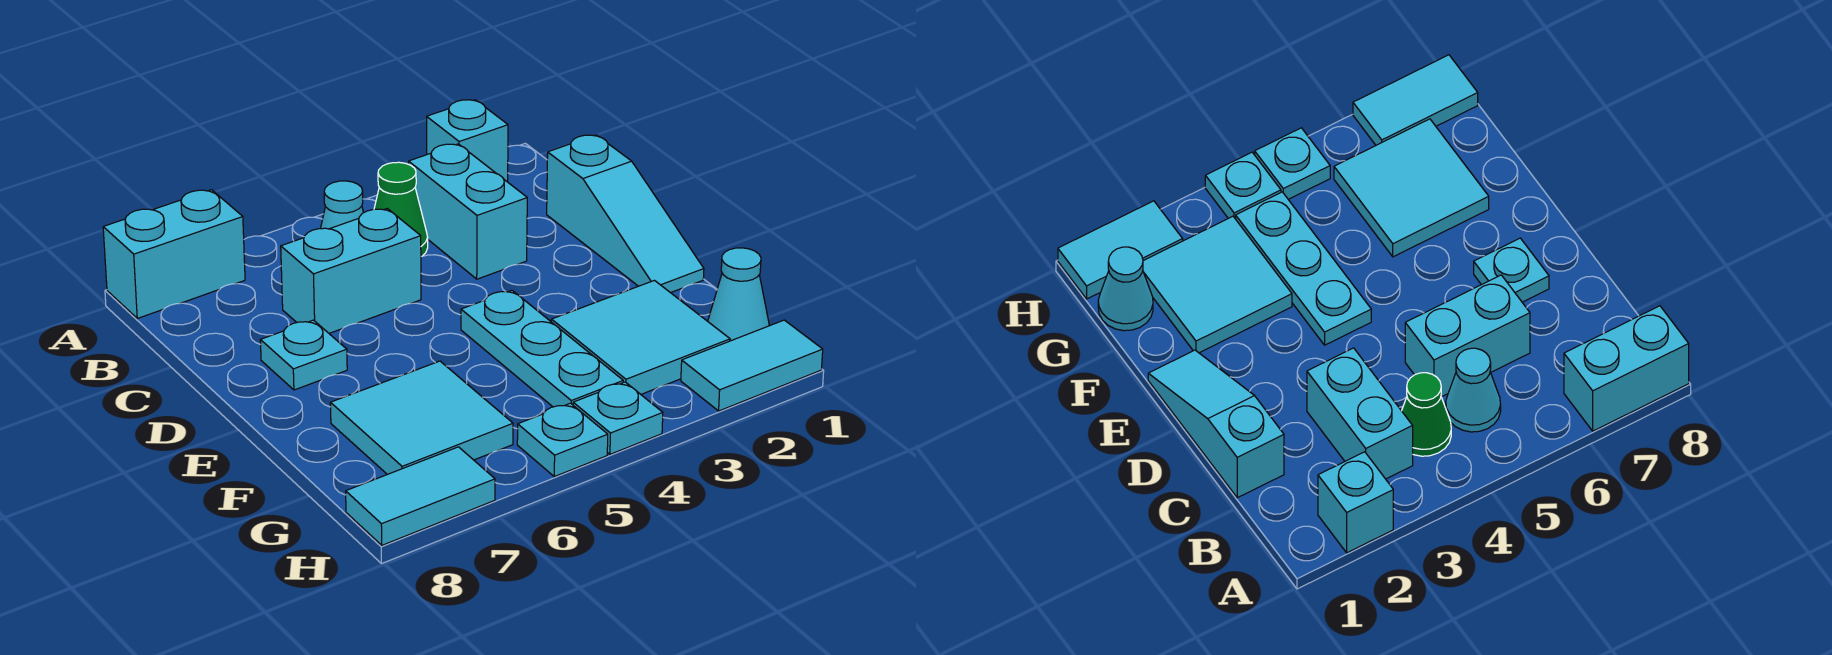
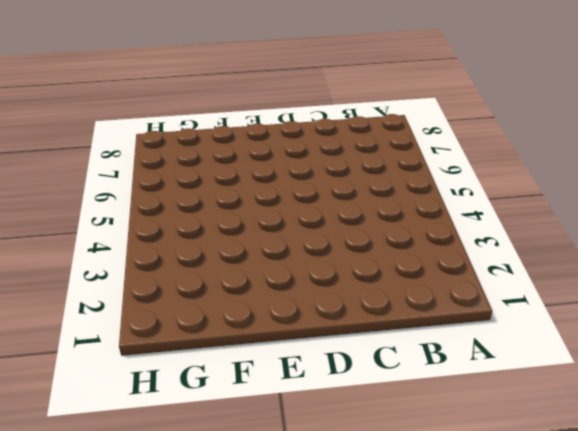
none -> cyan brick A2 level 1
none -> cyan brick A7:A8 level 1
none -> cyan brick B3:C3 level 1

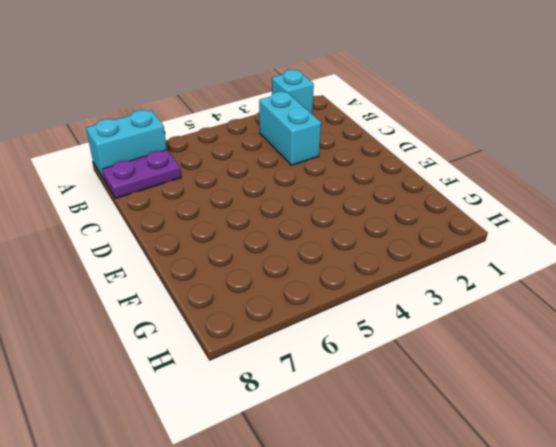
purple plate B7:B8 level 1 -> none
none -> green cone B4 level 1
none -> cyan cone B5 level 1
none -> cyan slope C1:E1 level 1 top C

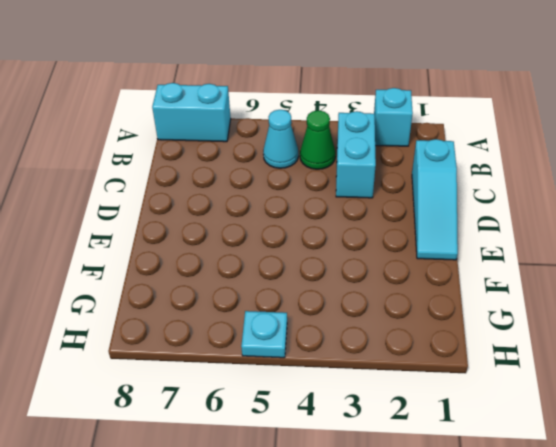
none -> cyan brick C5:C6 level 1
none -> cyan plate D7 level 1
none -> cyan plate E4:G4 level 1

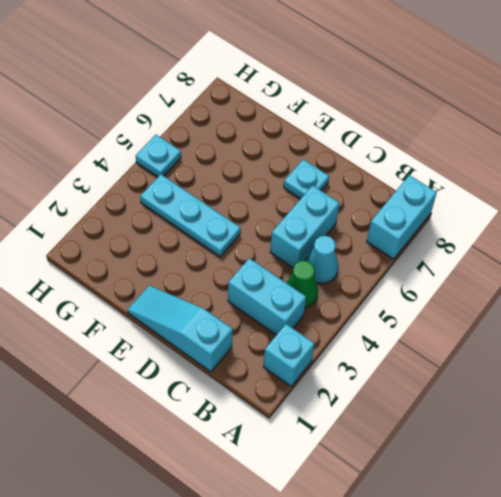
none -> cyan tile F2:G3 level 1
none -> cyan tile F6:G7 level 1
none -> cyan cone G1 level 1

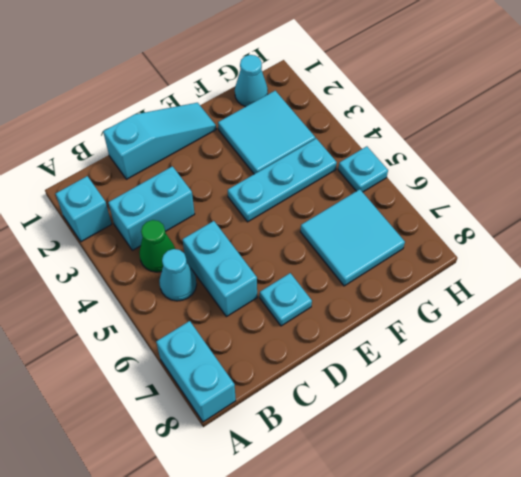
none -> cyan tile H1:H2 level 1
none -> cyan plate H4 level 1
none -> cyan tile H7:H8 level 1

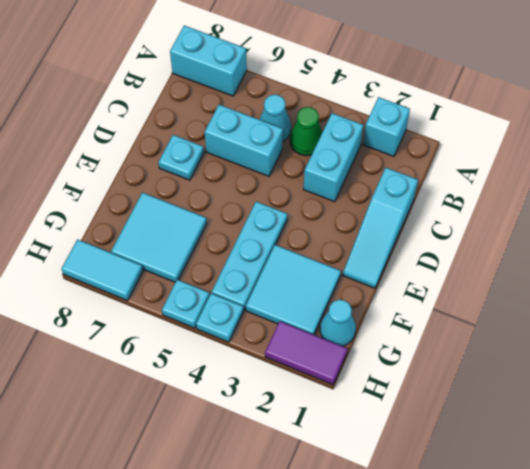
purple tile H1:H2 level 1 -> cyan tile H1:H2 level 1

